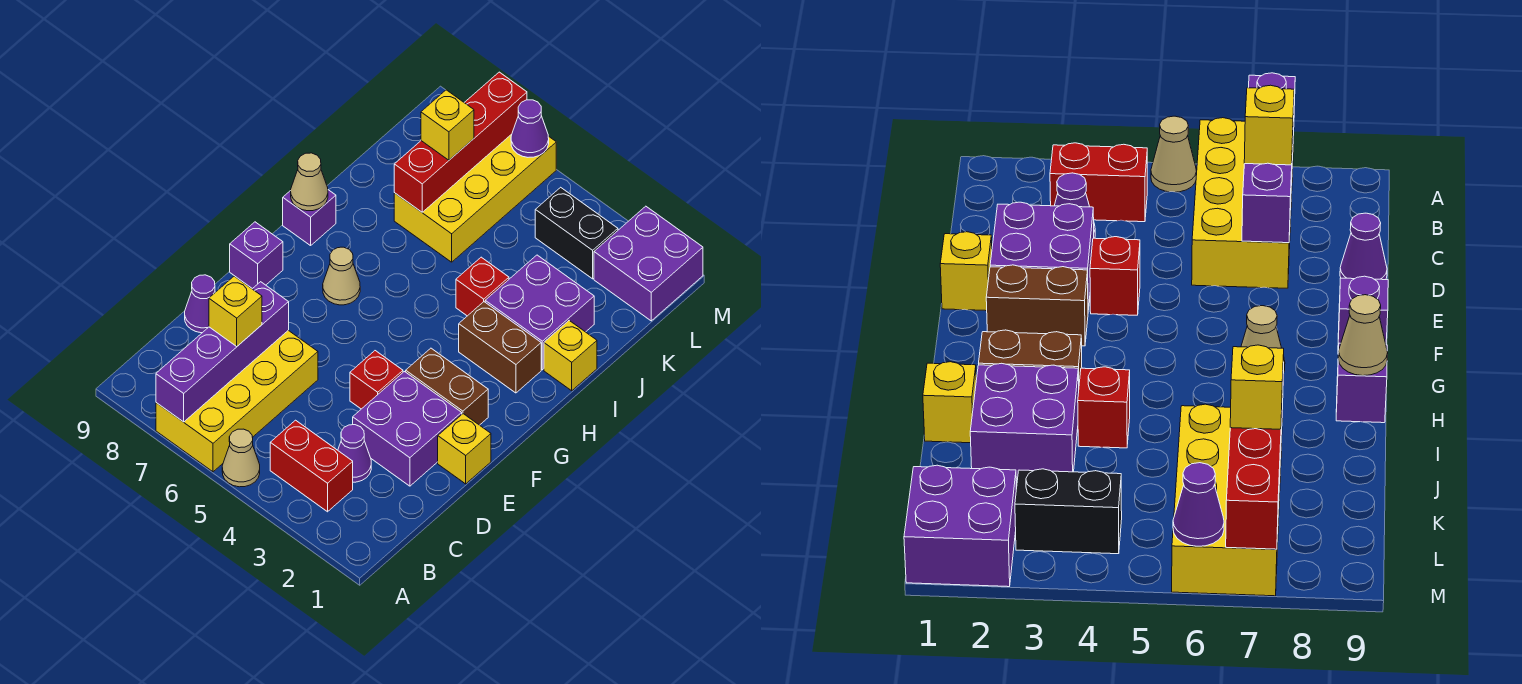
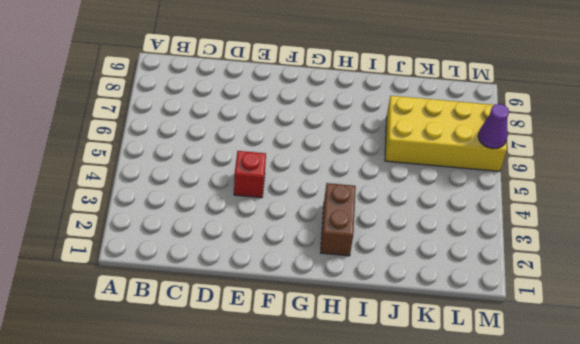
none -> tan cone A5 level 1
none -> yellow brick A6:D7 level 1
none -> red brick B3:B4 level 1

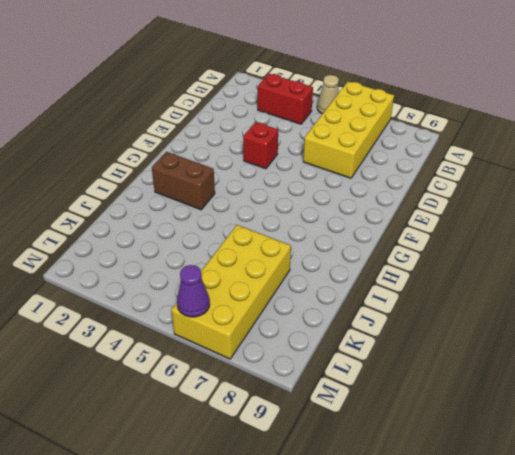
none -> purple cone C3 level 1
none -> purple brick D2:E3 level 1
none -> purple cone D9 level 1

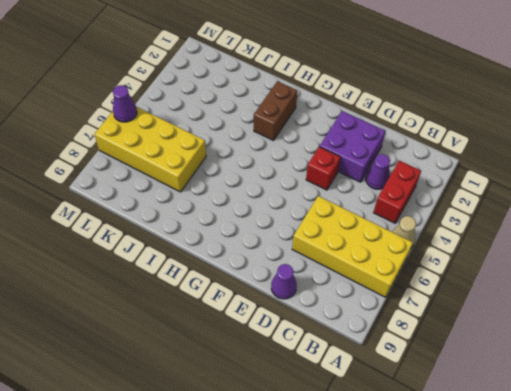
none -> yellow brick E1 level 1
none -> brown brick F2:F3 level 1
none -> purple brick F9 level 1

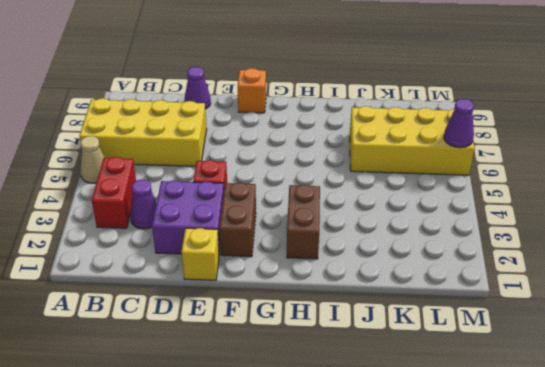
orange brick F9 level 1 -> purple brick F9 level 1
none -> tan cone G7 level 1
none -> purple brick H9 level 1
none -> yellow brick I1 level 1

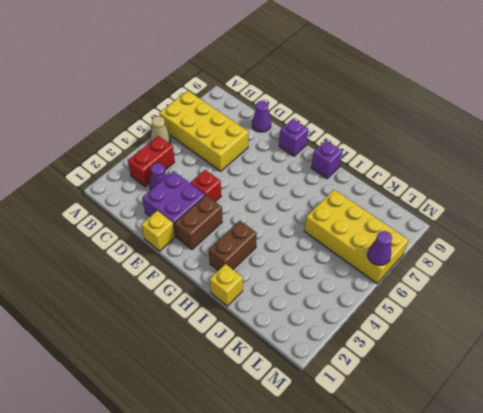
none -> tan cone G7 level 1
none -> purple brick I2:J3 level 1
none -> red brick I4 level 1

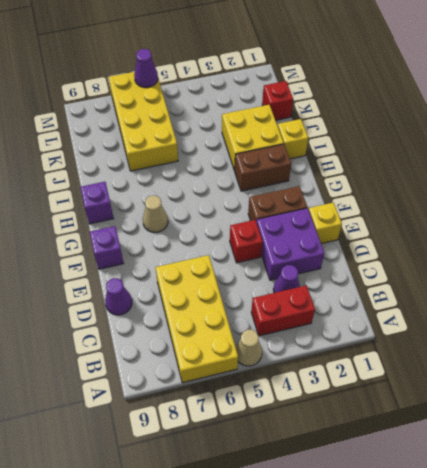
yellow brick I2:J3 level 1 -> purple brick I2:J3 level 1
red brick K1 level 1 -> red brick I4 level 1
none -> purple brick L1:M2 level 1
none -> black brick L3:L4 level 1
none -> purple brick A7:D7 level 2

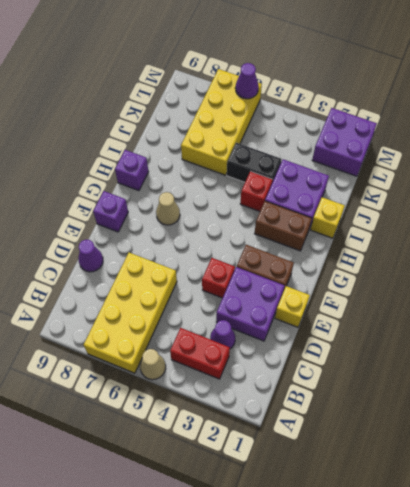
black brick J4:J5 level 1 -> black brick L3:L4 level 1
none -> purple brick A7:D7 level 2
none -> tan cone H9 level 2
none -> red brick J7:M7 level 2

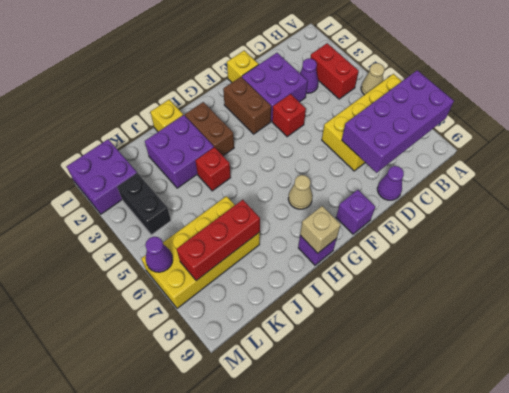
purple brick A7:D8 level 2 -> purple brick A7:D7 level 2
tan brick H9 level 2 -> tan cone H9 level 2
red brick J7:L7 level 2 -> red brick J7:M7 level 2
none -> yellow brick C7 level 3
none -> yellow brick K7 level 3

